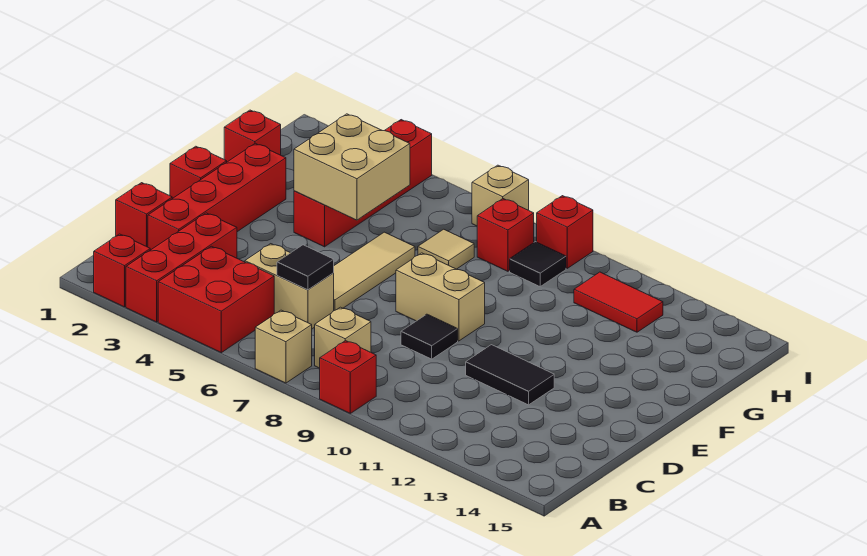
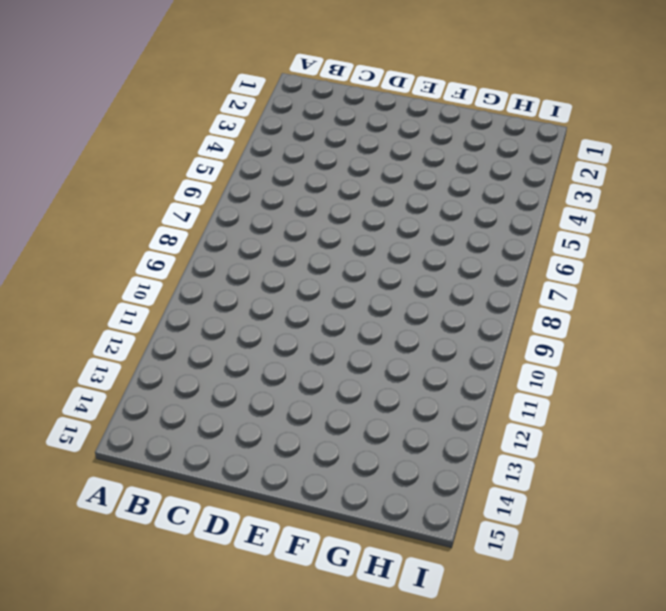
none -> red brick A2 level 1
none -> red brick A3:C3 level 1
none -> red brick A4:B5 level 1

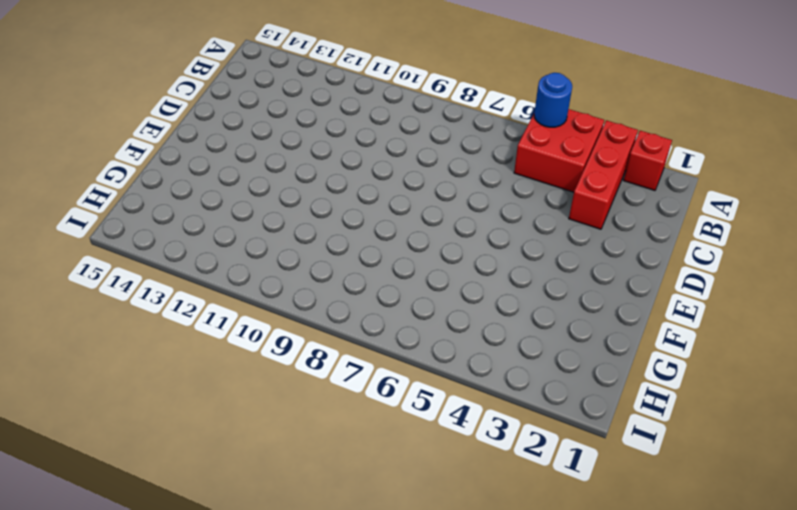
blue round brick A5 level 2 -> none
none -> tan brick A7 level 1
none -> red brick A9 level 1
none -> tan brick B8 level 1

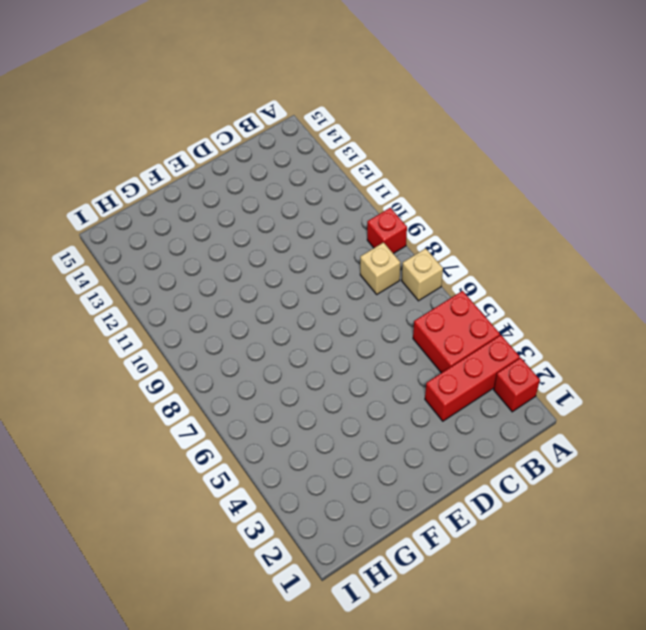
none -> red brick C1 level 1
none -> red brick C2:F2 level 1
none -> tan brick C5:C6 level 1

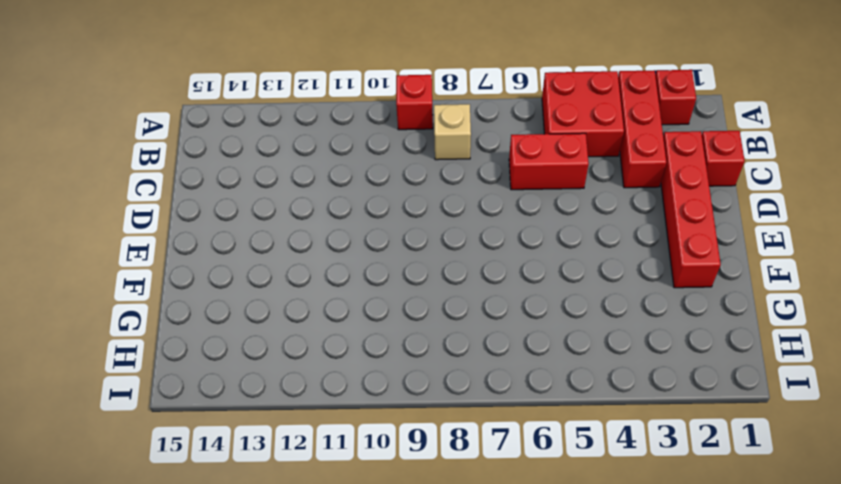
red brick C5:C6 level 1 -> tan brick C5:C6 level 1
none -> tan brick A7 level 1
none -> tan tile D6:F6 level 1
none -> black tile D9 level 1

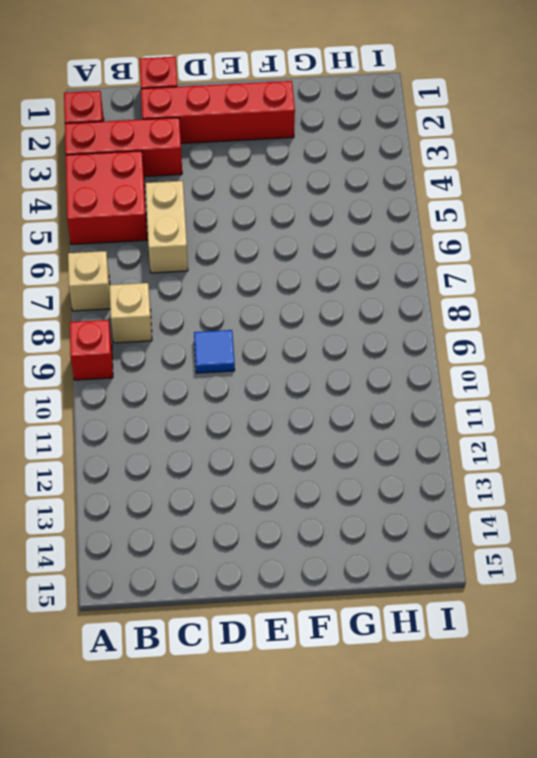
blue tile D9 level 1 -> black tile D9 level 1
none -> tan tile D6:F6 level 1
none -> black tile D11:D12 level 1
none -> red brick E1 level 1

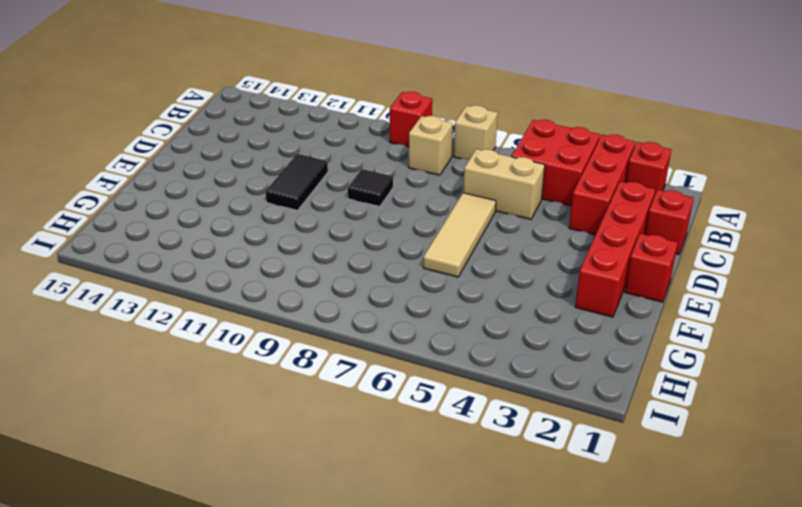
black tile D11:E11 level 1 -> black tile D11:D12 level 1
none -> tan brick E8:E9 level 1
none -> red brick F4:I4 level 1
none -> red brick G1 level 1

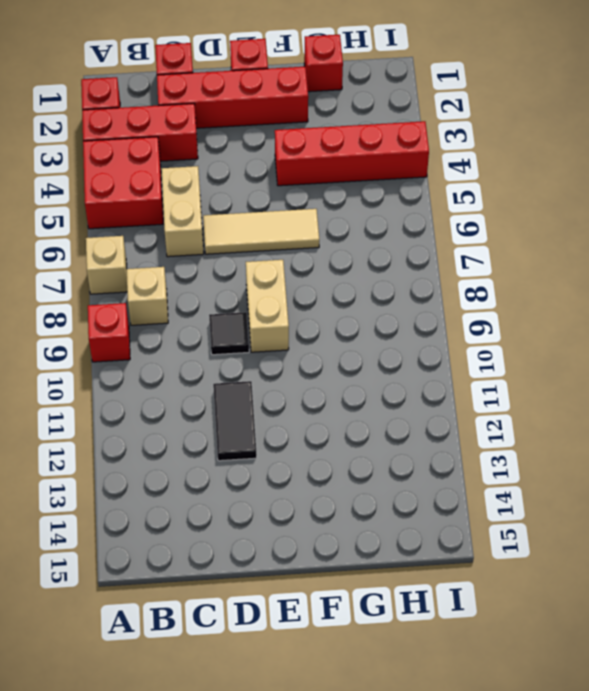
none -> tan tile G7 level 1
none -> red brick H8 level 1
none -> black tile H9 level 1

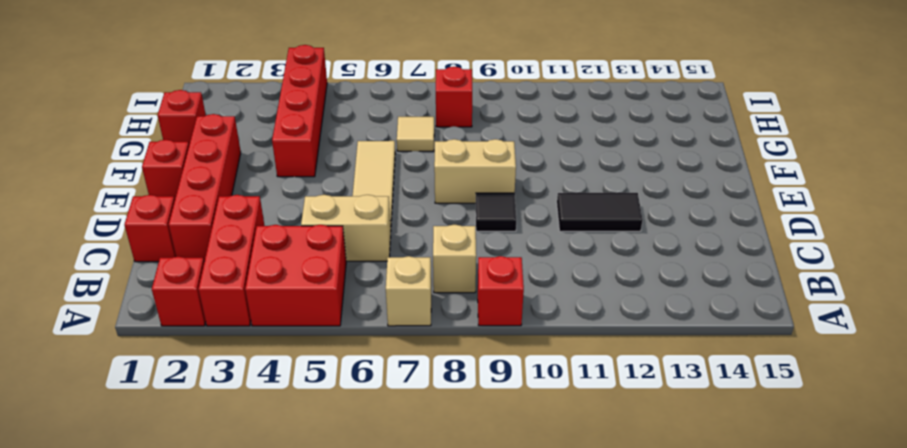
none -> black tile H9 level 1
none -> red tile H11:H12 level 1
none -> tan brick I7 level 1

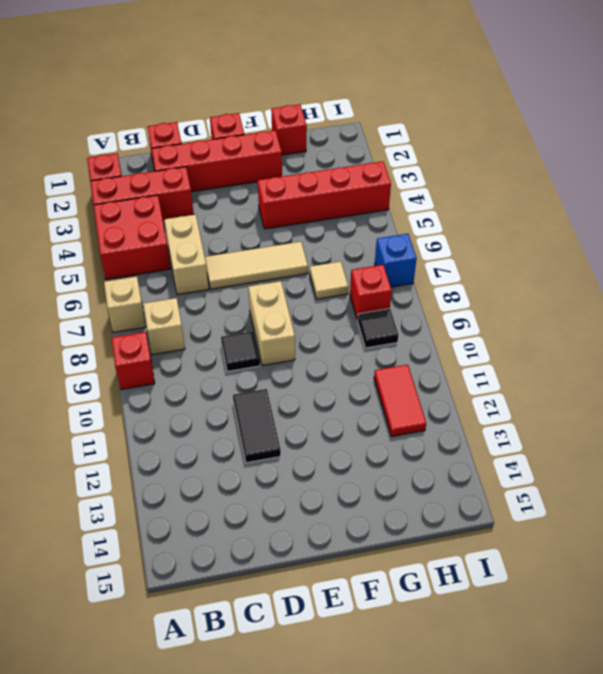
blue brick I7 level 1 -> tan brick I7 level 1
none -> red brick I9 level 1
none -> black tile C6 level 2
none -> tan brick F4:G5 level 2

